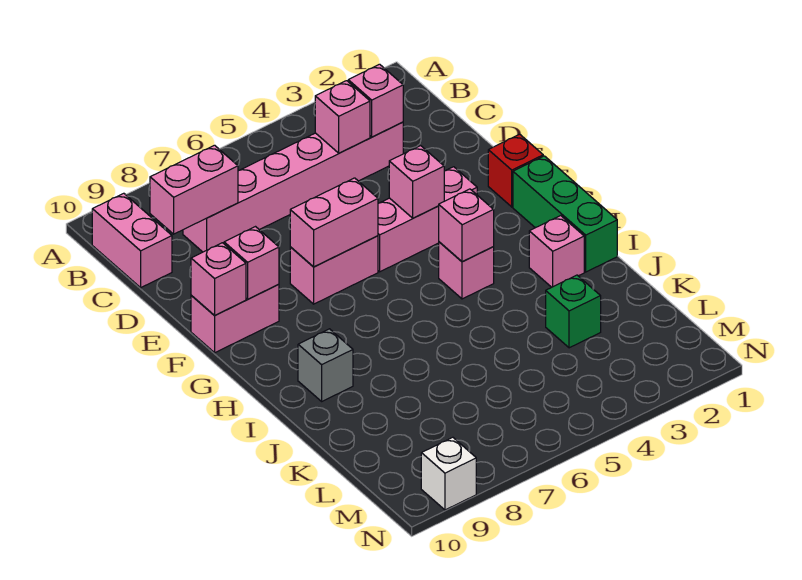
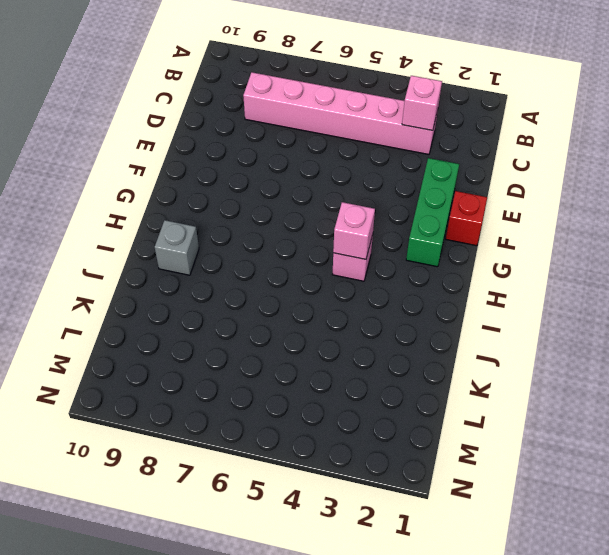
green brick E2:G2 level 1 -> green brick G1:I1 level 1
none -> pink brick B10:C10 level 1
none -> pink brick F3:F5 level 1
none -> pink brick F6:F7 level 1

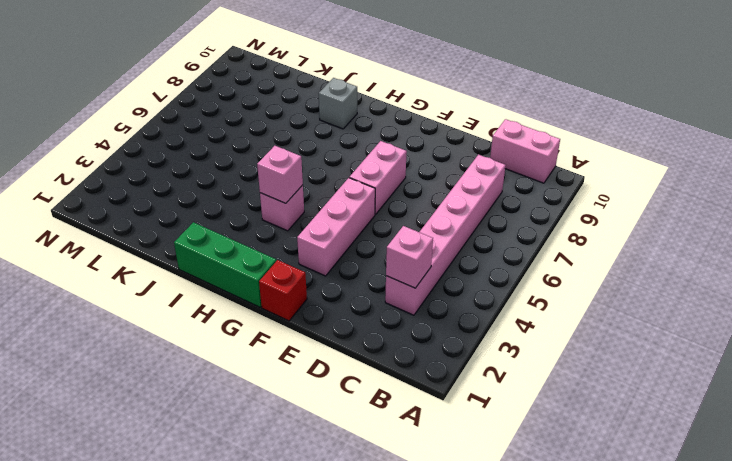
none -> pink brick F9:F10 level 1
none -> pink brick I2 level 1
none -> green brick K3 level 1

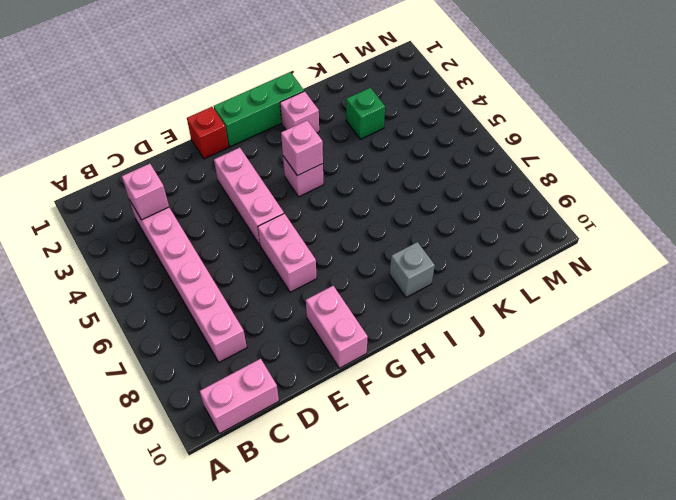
none -> white brick N9 level 1
none -> pink brick C4 level 2
none -> pink brick C8:C9 level 2

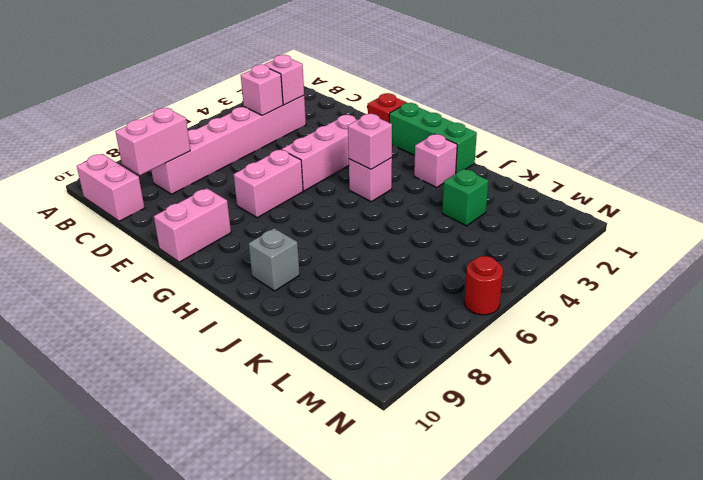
red round brick N6 level 1 -> none
none -> white brick N9 level 1
none -> pink brick F4 level 2
none -> pink brick F6:F7 level 2

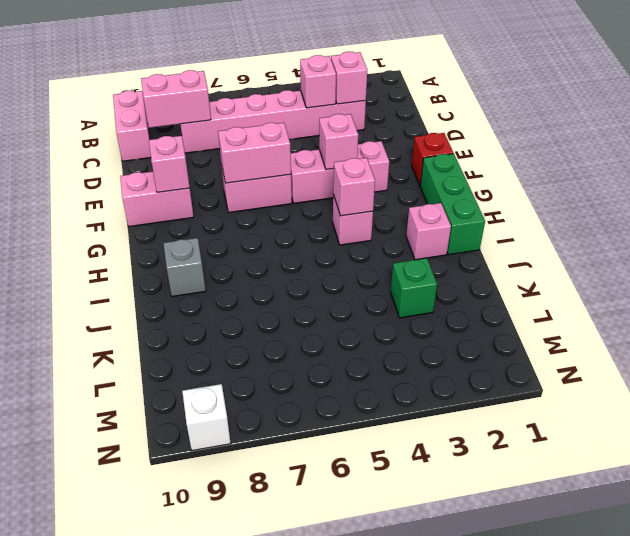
none -> pink brick F10 level 2

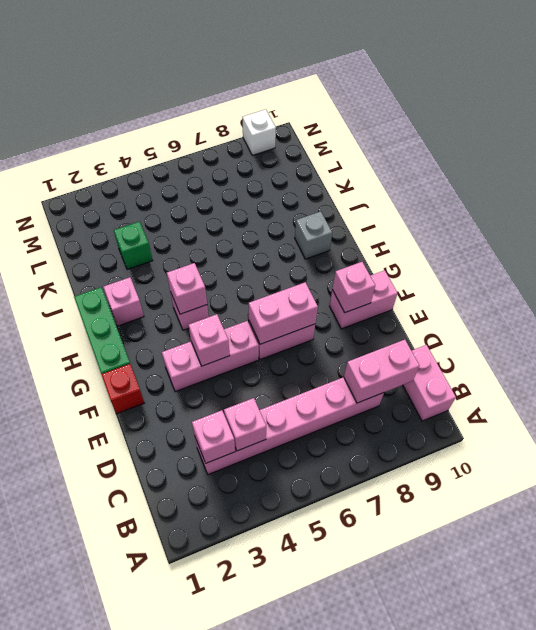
none -> pink brick F10 level 2

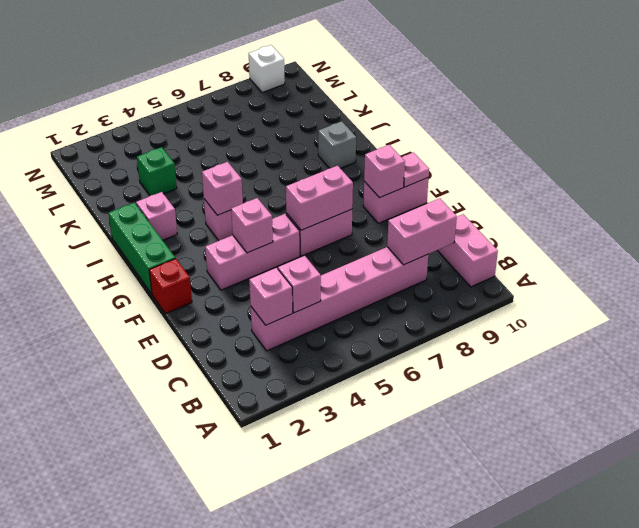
pink plate F10 level 2 -> pink brick F10 level 2

